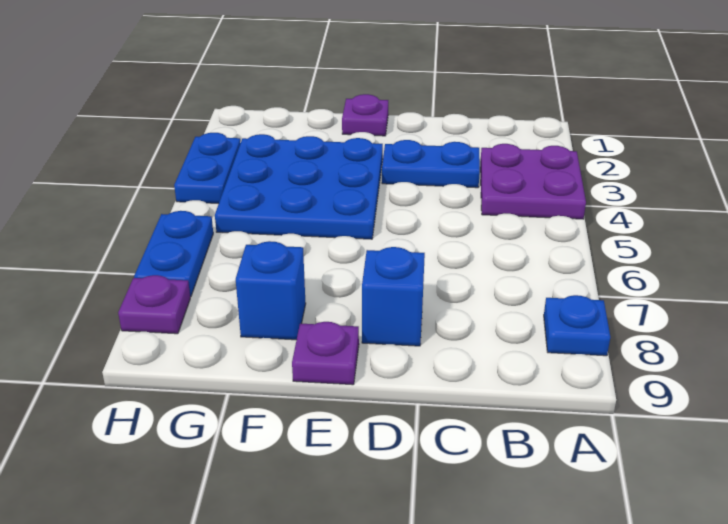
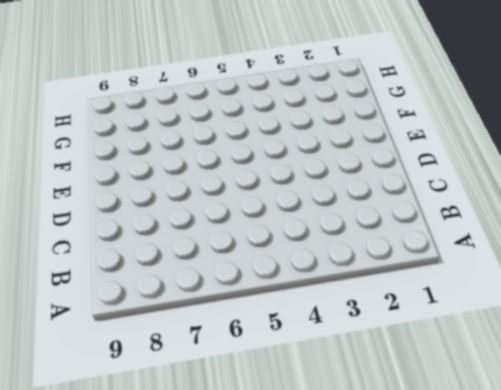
none -> purple plate A3:B4 level 1
none -> blue plate A8 level 1

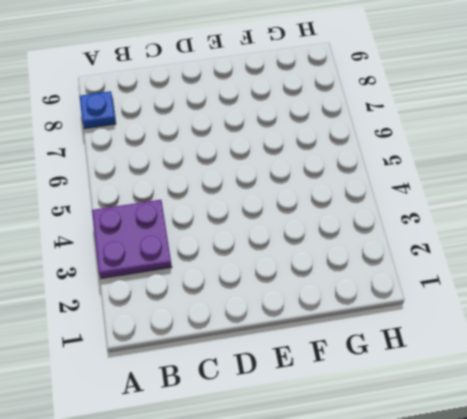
none -> blue plate C3:D3 level 1
none -> blue brick D8 level 1

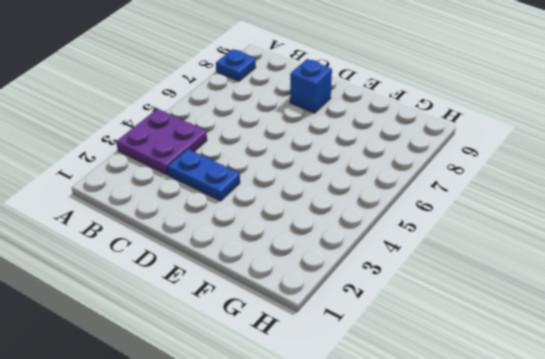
none -> purple plate E1 level 1
none -> blue plate E3:G5 level 1

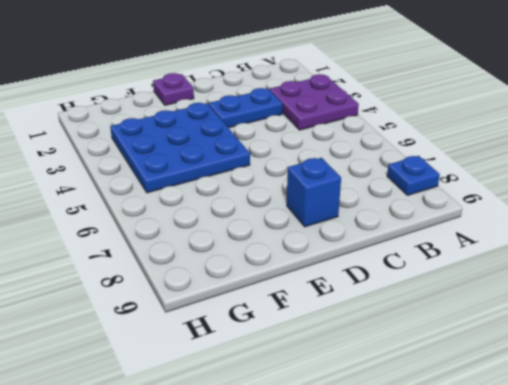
none -> purple plate E9 level 1
none -> blue brick F8 level 1

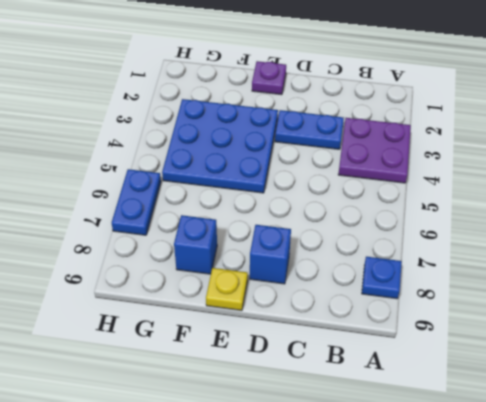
yellow plate E9 level 1 -> purple plate E9 level 1
none -> blue plate H3:H4 level 1
none -> purple plate H8 level 1

